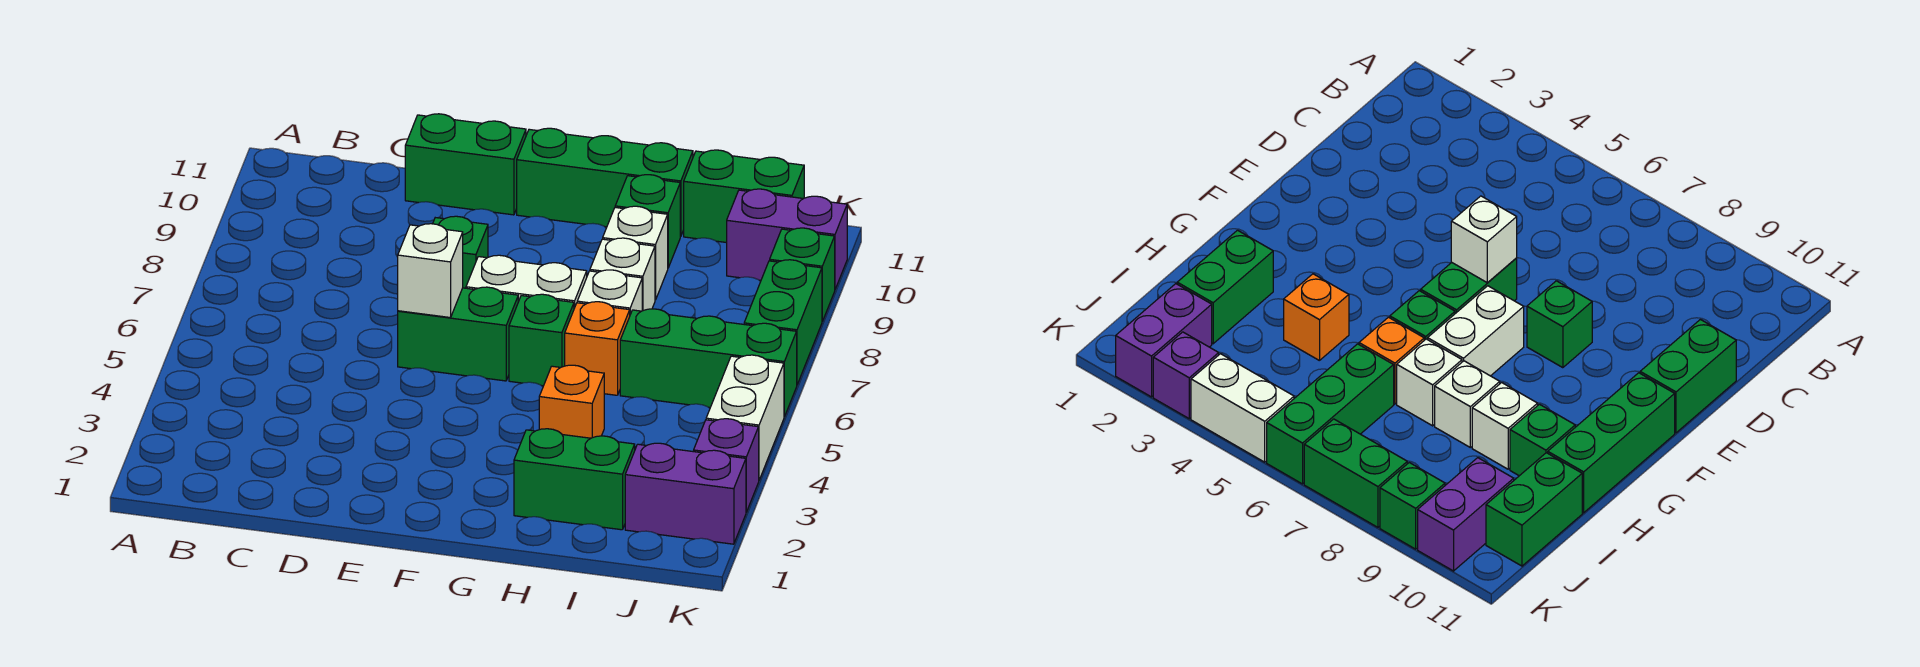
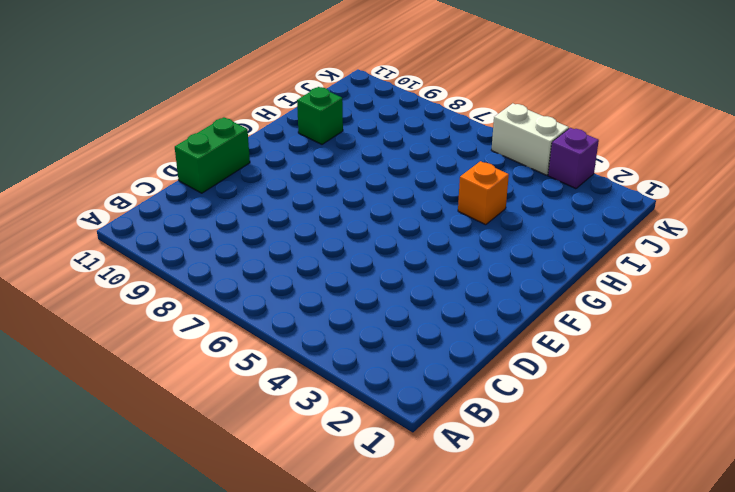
none -> green brick E6:F6 level 1
none -> green brick E8 level 1
none -> white brick F7:G7 level 1

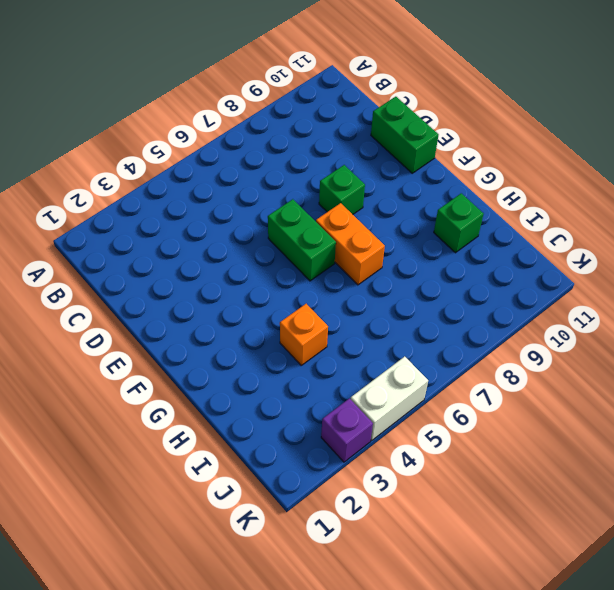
orange brick F7:G7 level 1 -> white brick F7:G7 level 1
none -> green brick F11:H11 level 1
none -> green brick G6 level 1
none -> green brick H2:I2 level 1

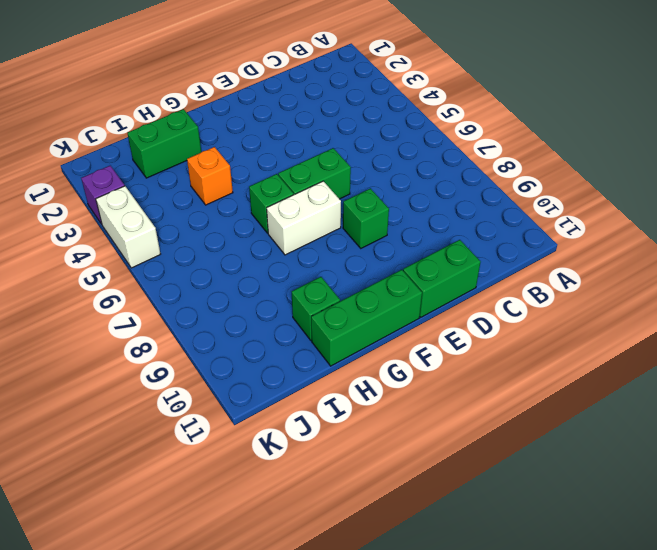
none -> orange brick H6 level 1
none -> white brick H7 level 1
none -> white brick H8 level 1

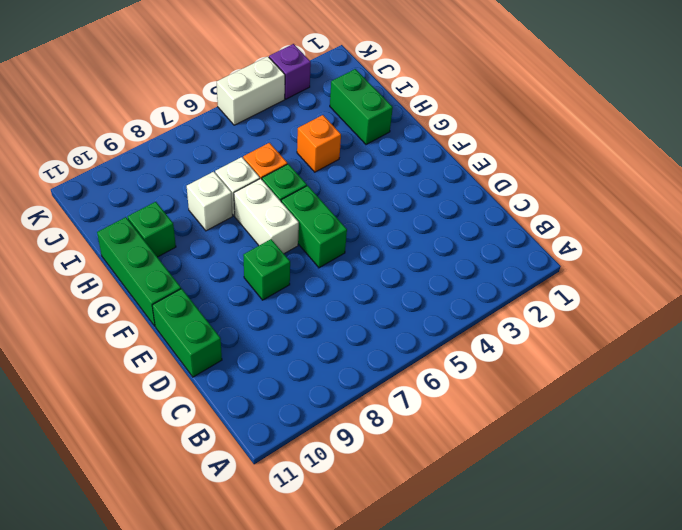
none -> white brick H9 level 1
none -> green brick I6:K6 level 1
none -> green brick I11:J11 level 1

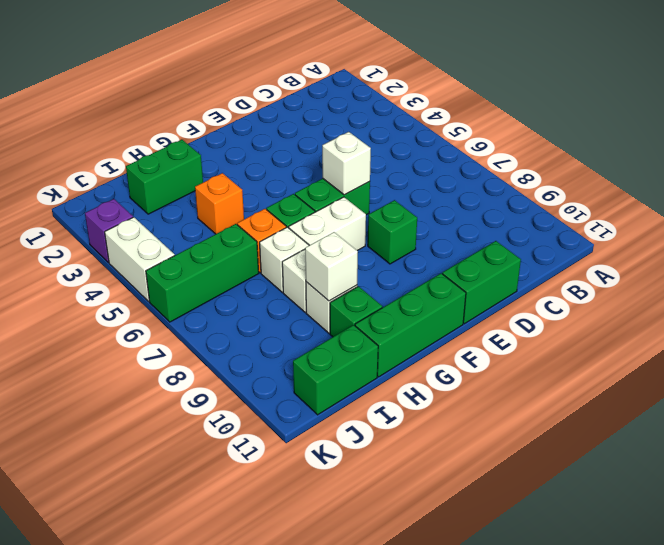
white brick H9 level 2 -> none
none -> purple brick J2:K2 level 1
none -> purple brick J10:K10 level 1
none -> green brick K7:K8 level 1

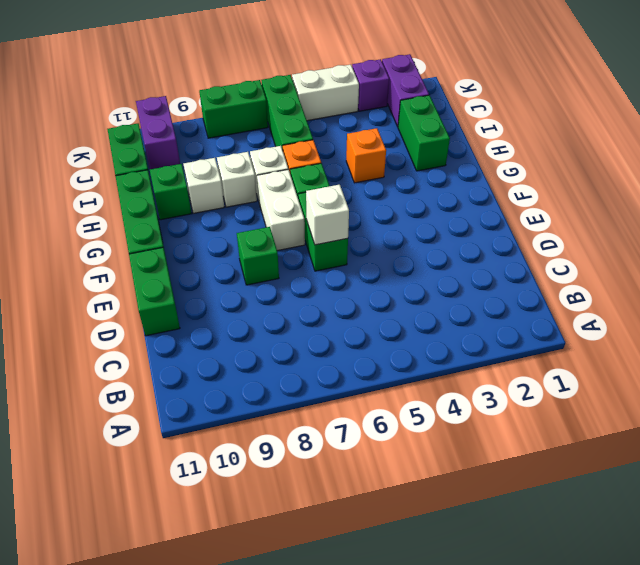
none -> green brick K9 level 1

